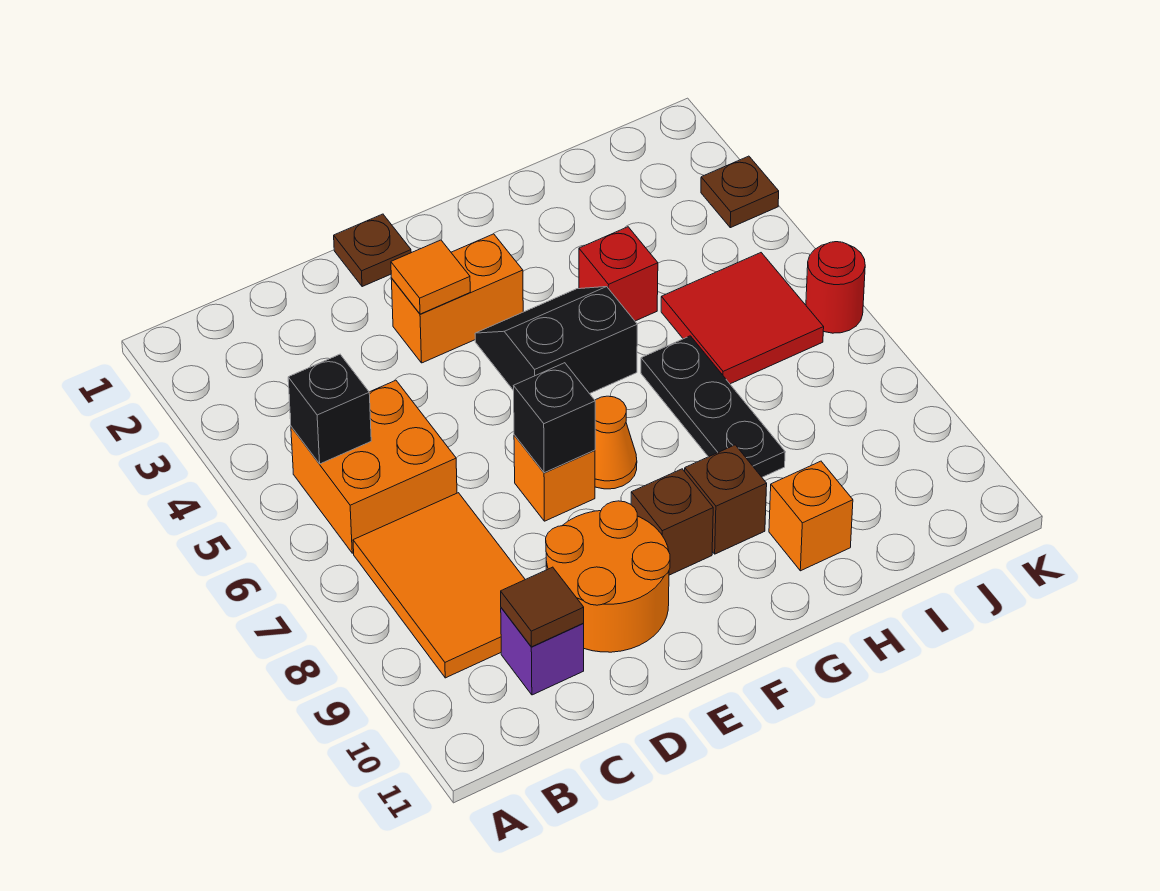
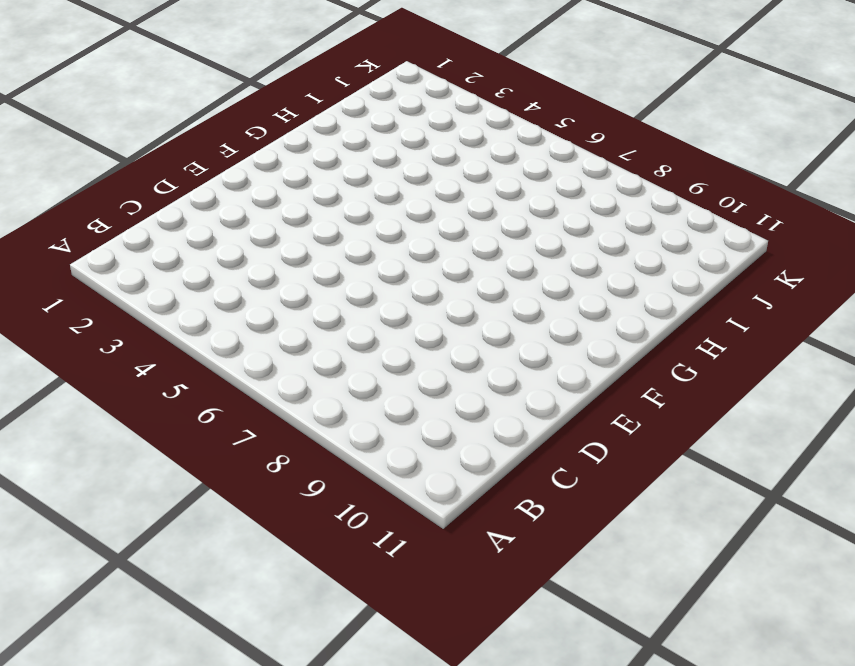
none -> orange brick B5:C6 level 1
none -> orange tile B7:C9 level 1
none -> purple brick C10 level 1

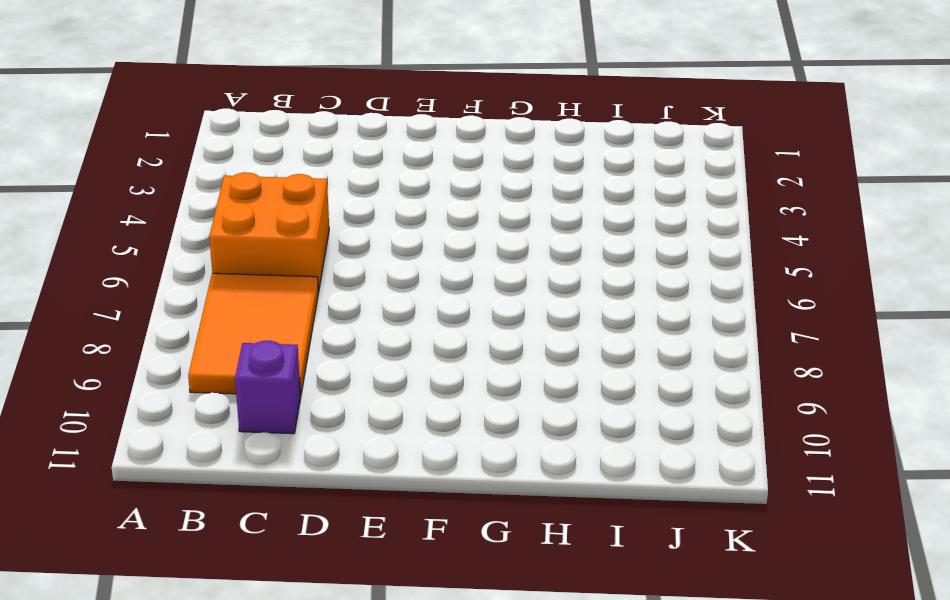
none -> orange round brick D9:E10 level 1
none -> brown plate E1 level 1
none -> orange brick E3:F3 level 1

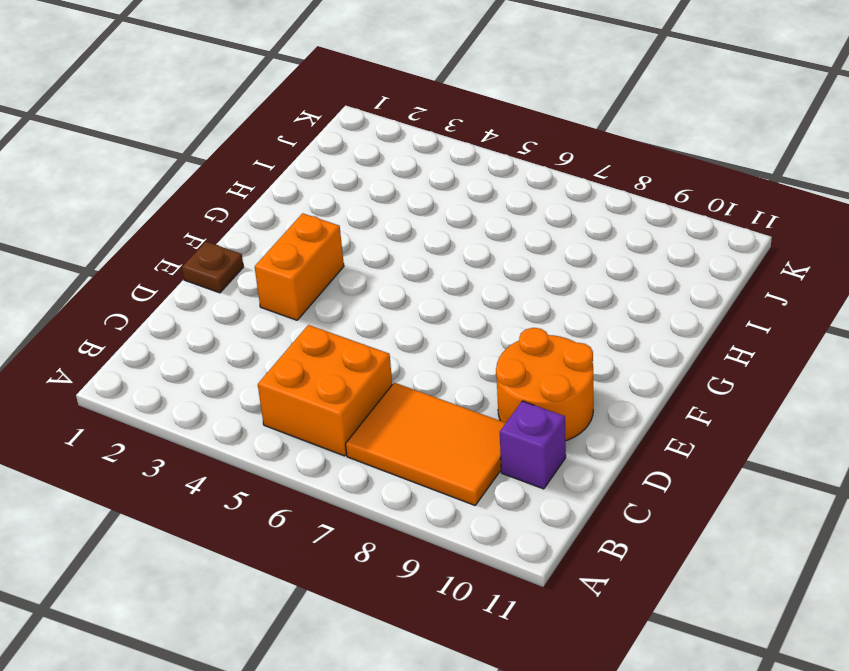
none -> orange brick E7 level 1
none -> black slope F4:G5 level 1 top 5
none -> orange cone F7 level 1

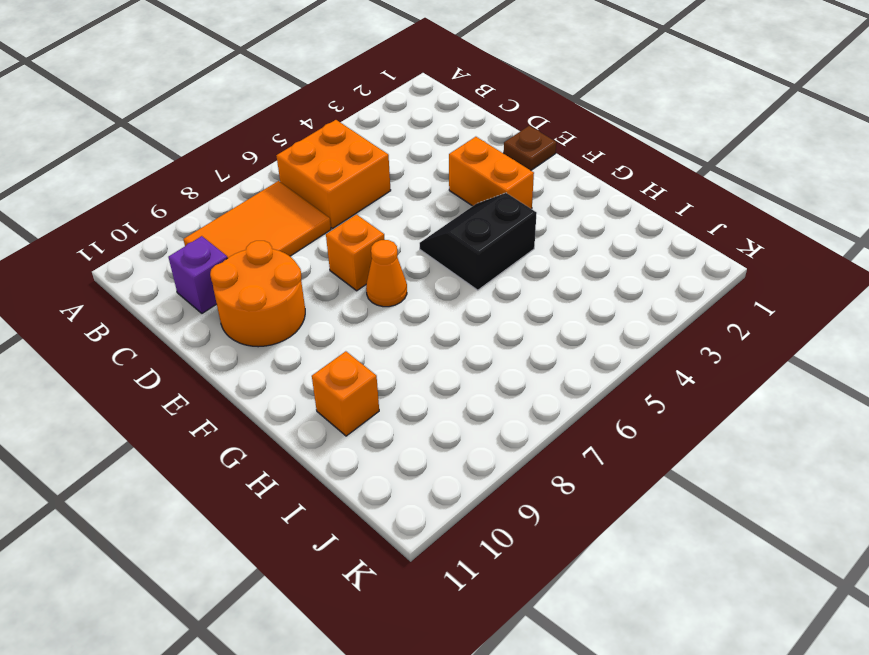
black slope F4:G5 level 1 top G -> black slope F4:G5 level 1 top 5
none -> brown brick F9 level 1
none -> brown brick G9 level 1
none -> red brick H4 level 1

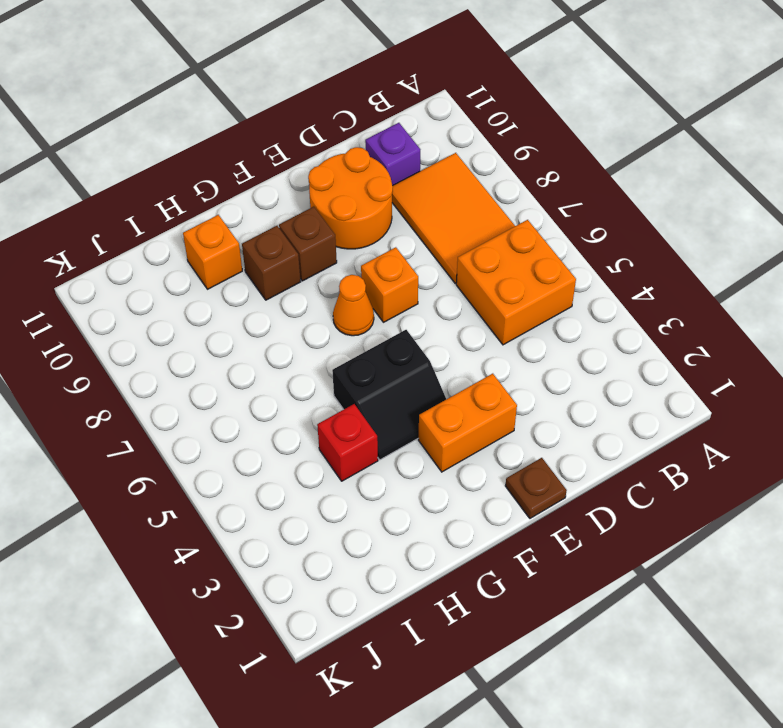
none -> black plate H6:H8 level 1
none -> red tile I5:J6 level 1
none -> brown plate K3 level 1

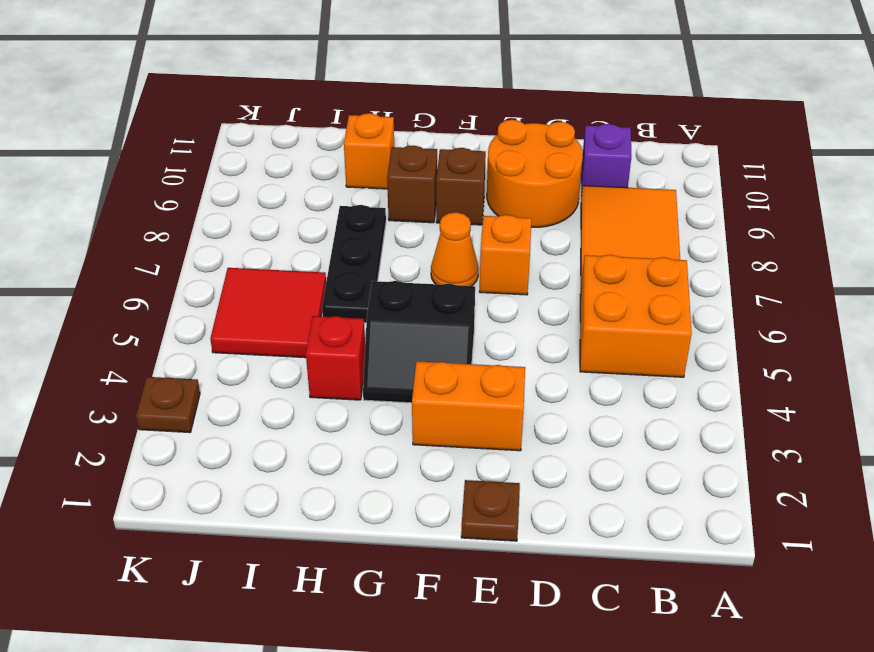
none -> red round brick K6 level 1
none -> black brick B5 level 2
none -> brown tile C10 level 2

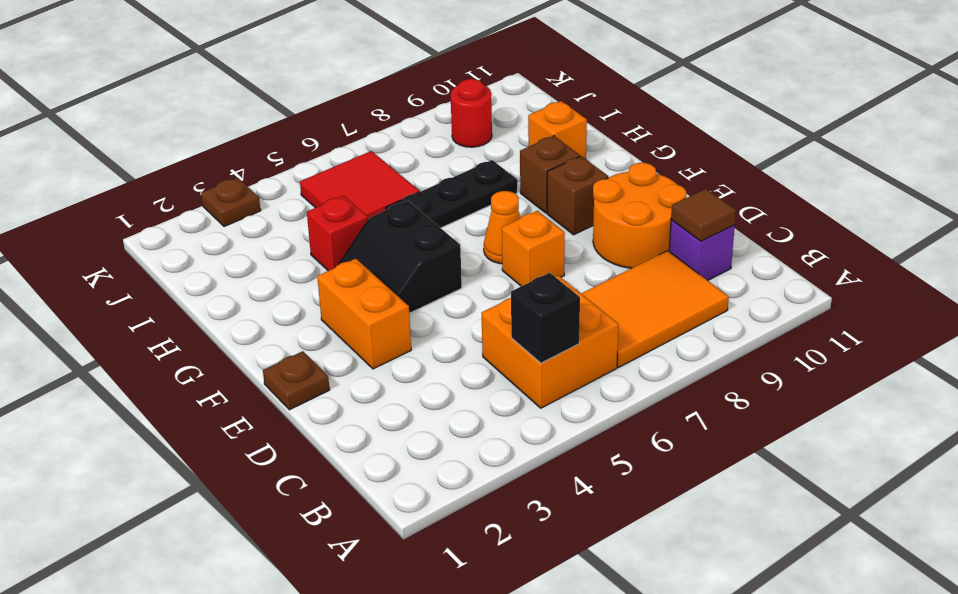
red round brick J9 level 1 -> red round brick K6 level 1
none -> orange tile E3 level 2
none -> black brick E7 level 2

